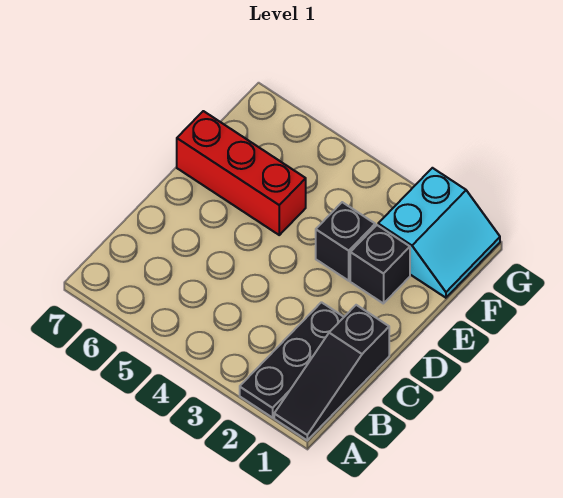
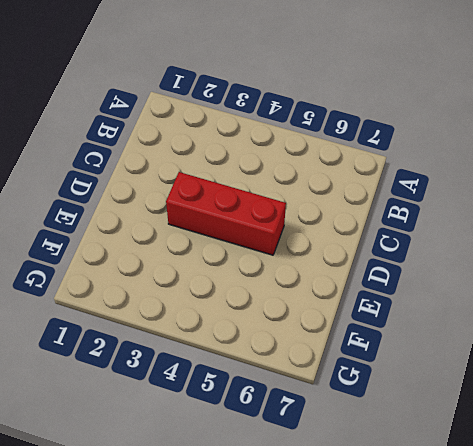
red brick D3:D5 level 1 -> red brick E5:E7 level 1
none -> black slope A1:C1 level 1 top C
none -> black plate A2:C2 level 1

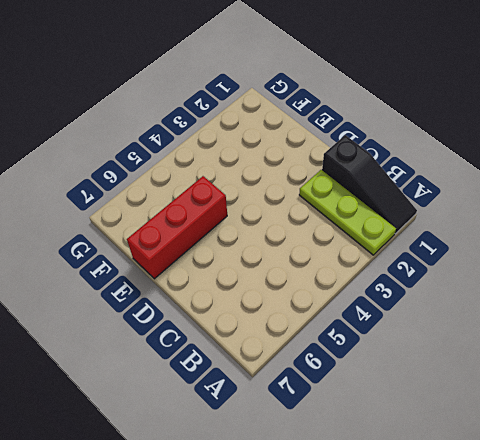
lime plate A2:C2 level 1 -> black plate A2:C2 level 1
none -> black brick E2 level 1
none -> black brick E3 level 1

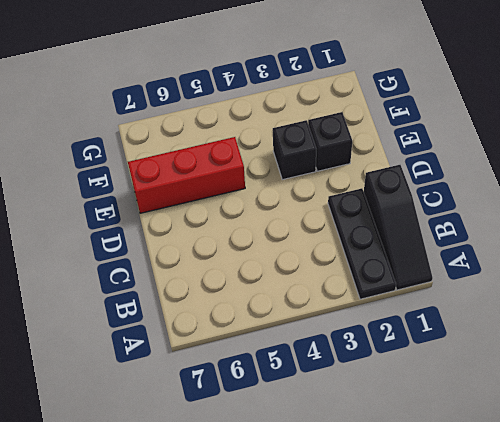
none -> cyan slope F1:G2 level 1 top 2

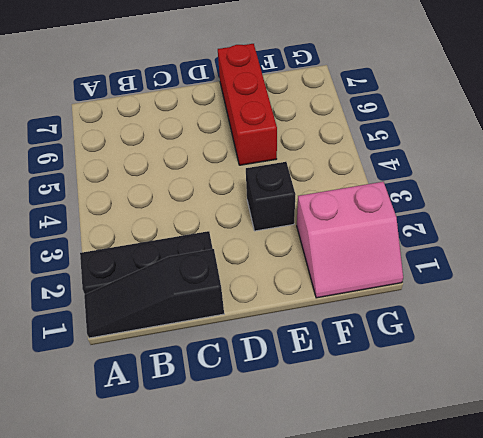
pink slope F1:G2 level 1 top 2 -> cyan slope F1:G2 level 1 top 2
none -> black brick E2 level 1

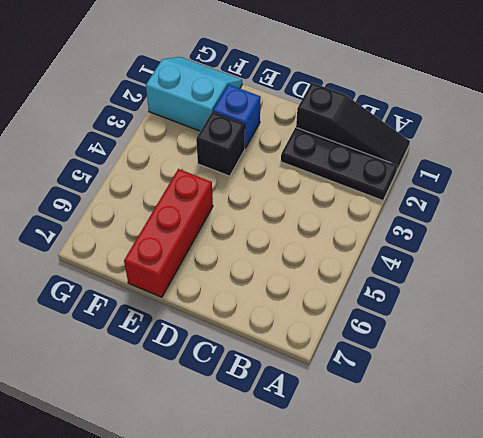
blue brick E2 level 1 -> black brick E2 level 1

